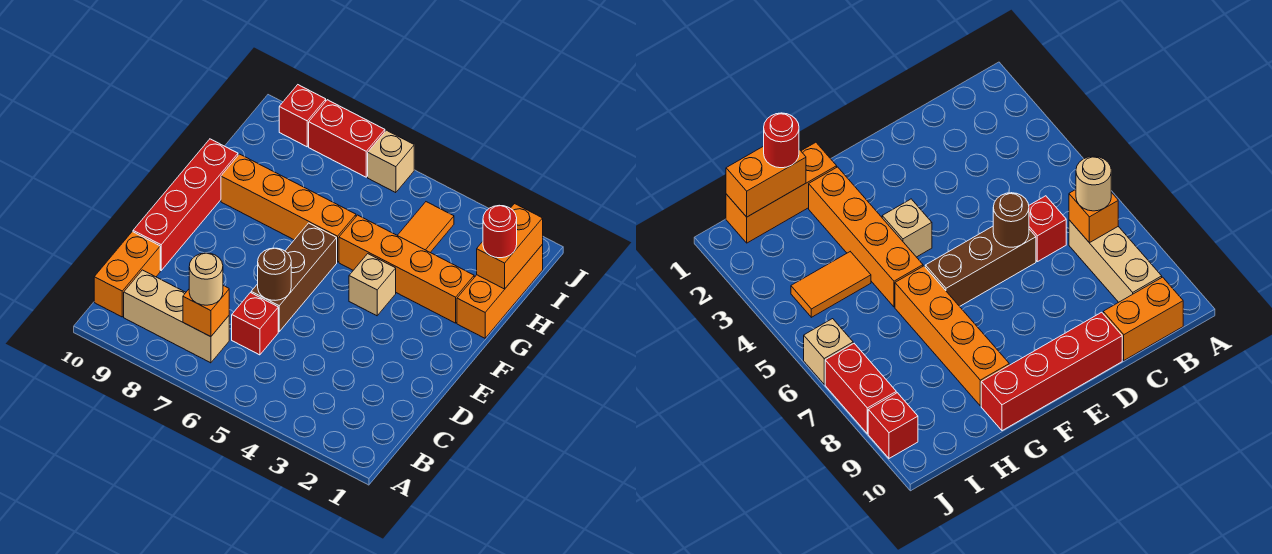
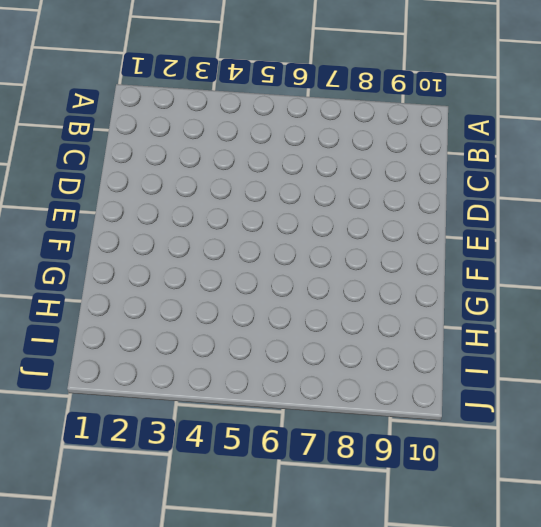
none -> tan brick B7:B9 level 1
none -> orange brick B10:C10 level 1
none -> red brick C6 level 1

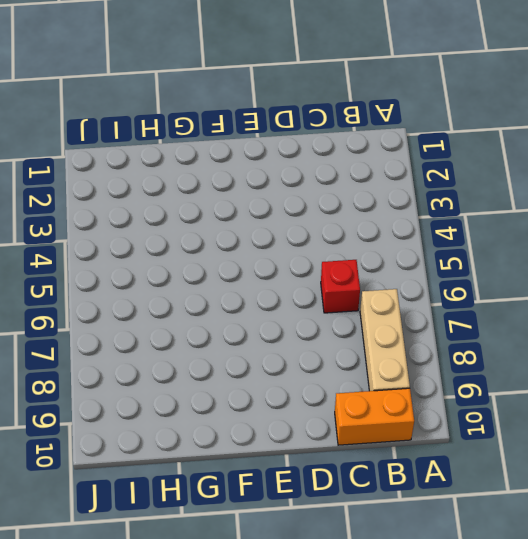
none -> brown brick D6:F6 level 1
none -> red brick D10:G10 level 1
none -> tan brick F4 level 1

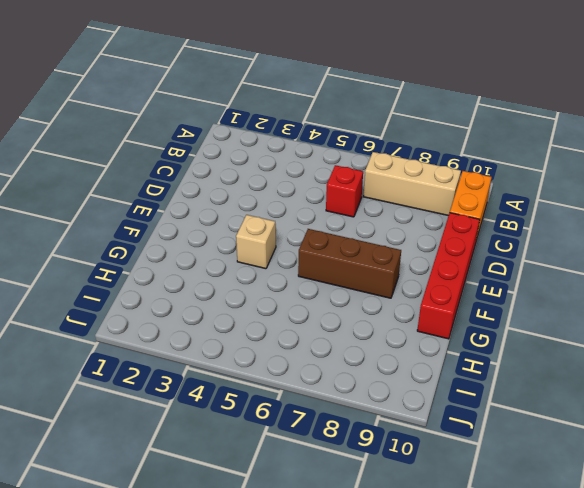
brown brick F6:F8 level 1 -> brown brick D6:F6 level 1
none -> orange brick G1:I1 level 1
none -> orange brick G2:G5 level 1
none -> orange brick G6:G9 level 1

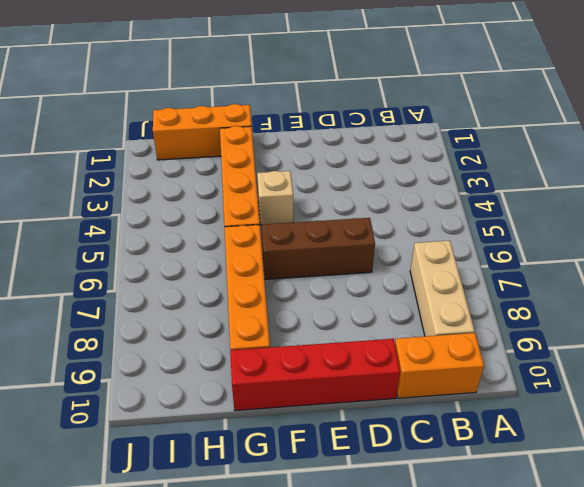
none -> red brick C6 level 1
none -> orange tile H4:I4 level 1
none -> tan brick J6 level 1

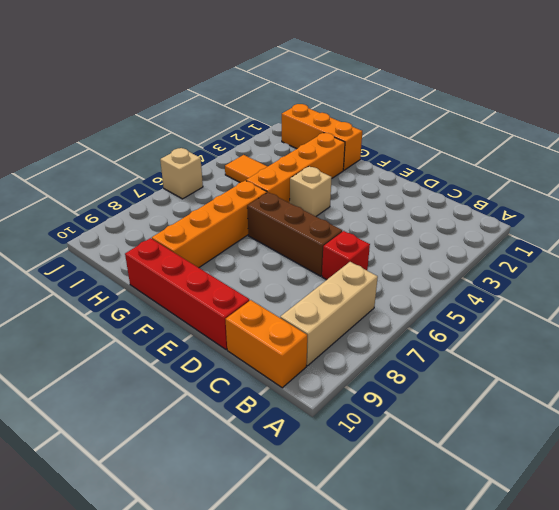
none -> red brick J7:J8 level 1
none -> red brick J9 level 1
none -> orange brick B7 level 2

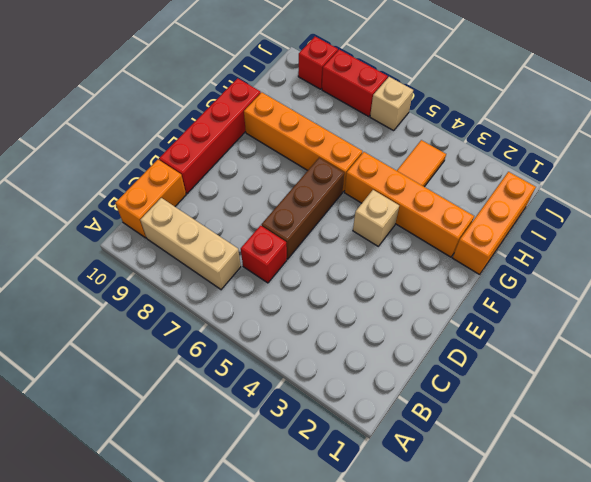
none -> orange brick B7 level 2
none -> brown round brick D6 level 2
none -> orange brick H1:I1 level 2

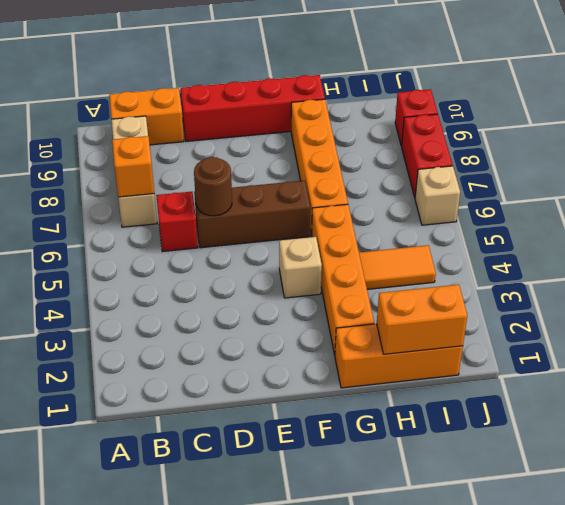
none -> tan round brick B7 level 3
none -> red round brick H1 level 3

